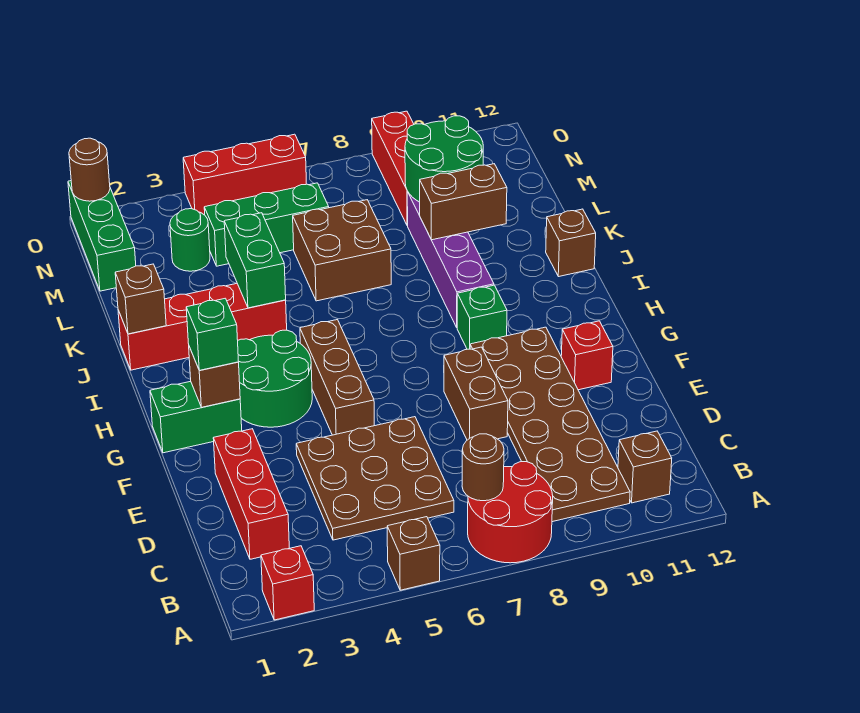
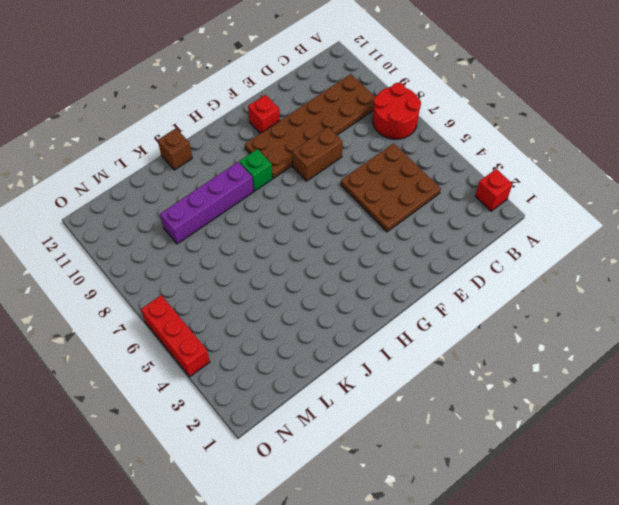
none -> brown brick A5 level 1
none -> brown brick B11 level 1
none -> red brick C2:E2 level 1
none -> brown brick F5:H5 level 1

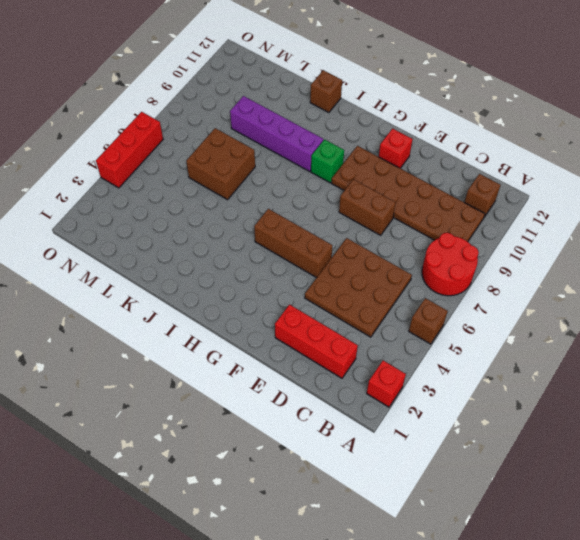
none -> green brick G1:G2 level 1
none -> green round brick G3:H4 level 1
none -> red brick J1:J4 level 1
none -> green brick M1:O1 level 1

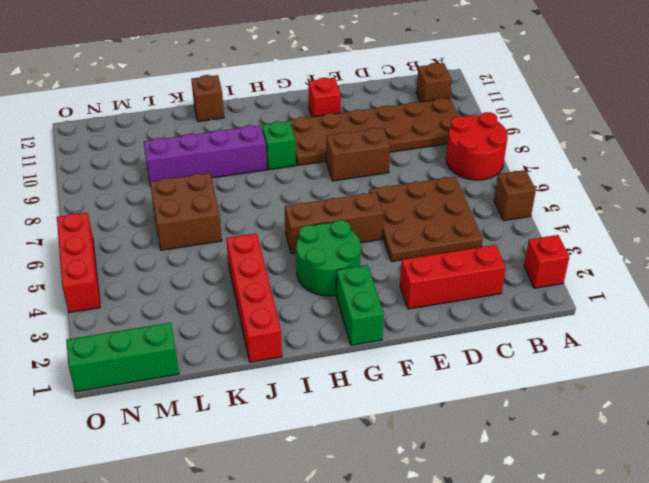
none -> green round brick M3 level 1
none -> green brick M4:M6 level 1
none -> red brick M9:O9 level 1
none -> brown round brick B7 level 2

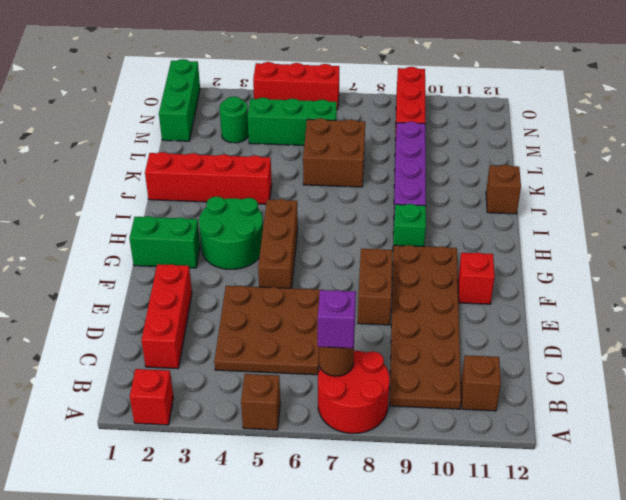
purple brick B7 level 3 -> none
none -> brown brick G2 level 2
none -> brown brick J1 level 2
none -> green brick J4:K4 level 2
none -> brown brick K9:K10 level 2

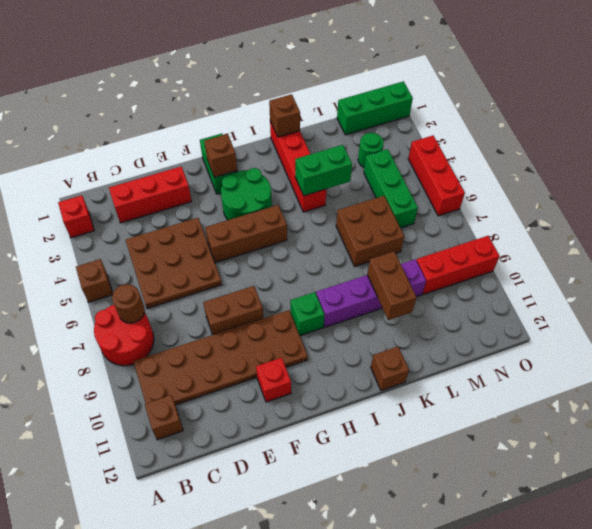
none -> green round brick L9:M10 level 2
none -> brown round brick O1 level 2
none -> green brick G2 level 3

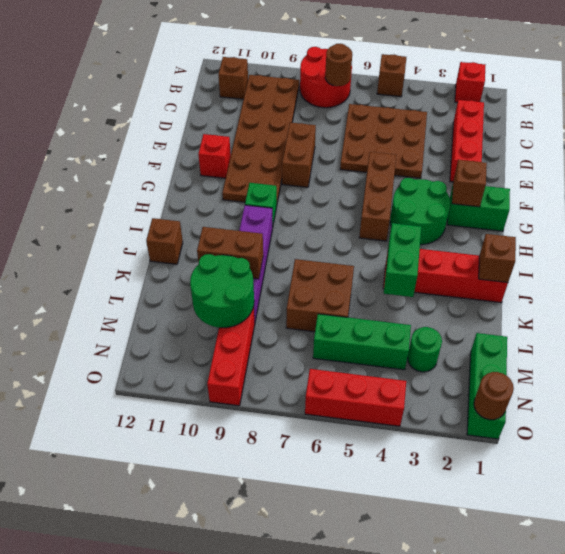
none -> green brick G2 level 3

